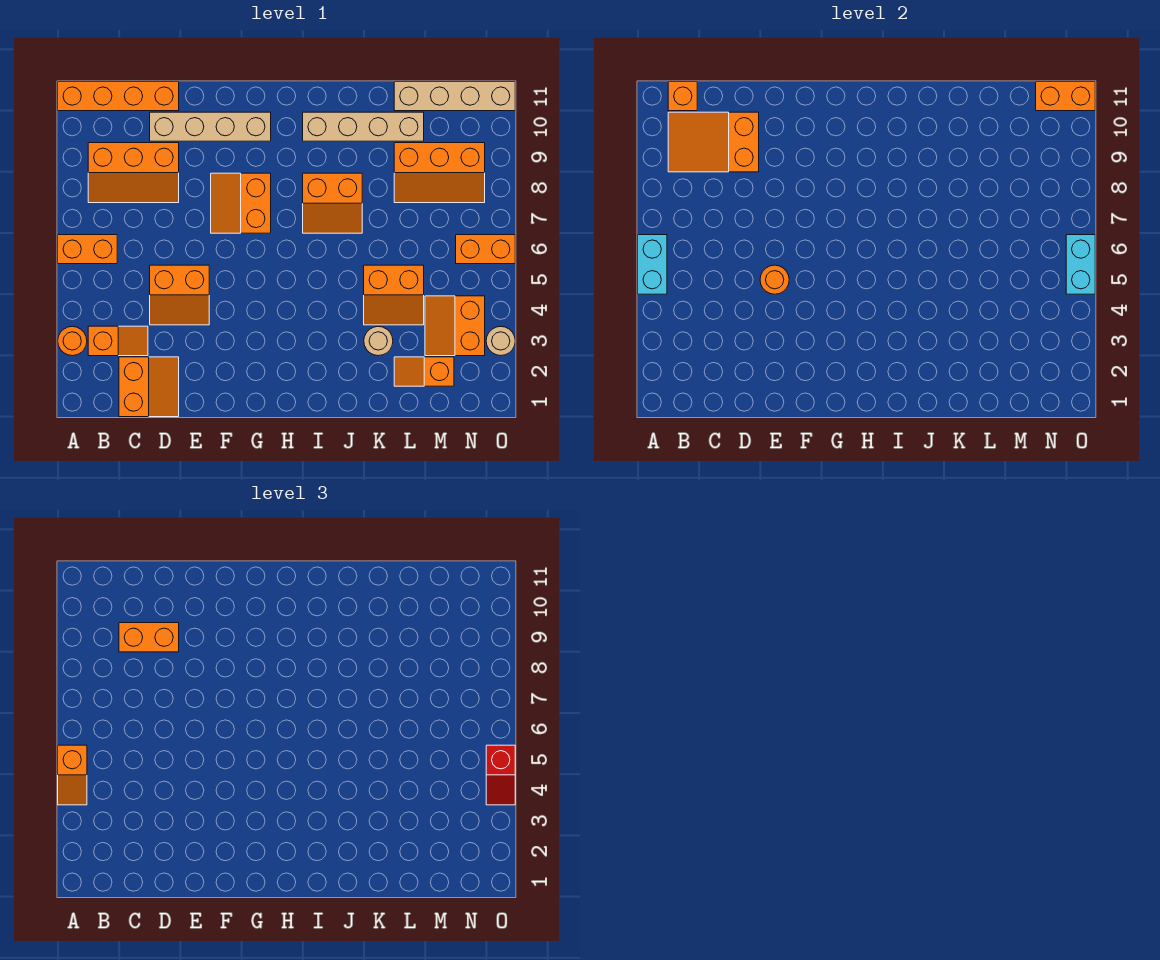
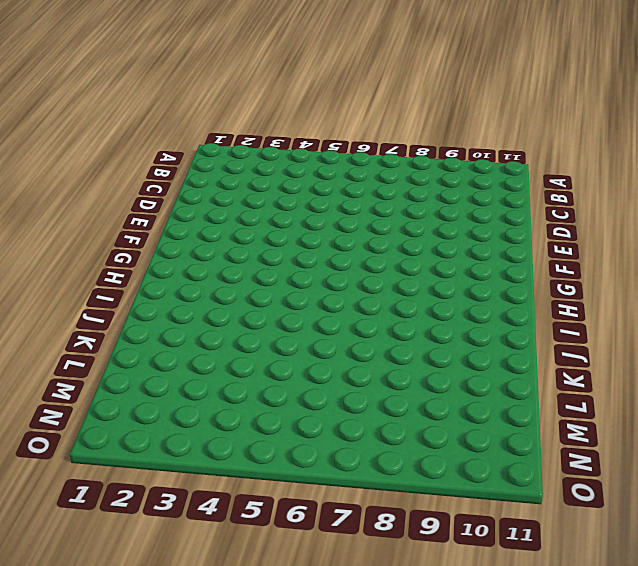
none -> orange round brick A3 level 1
none -> orange brick A6:B6 level 1
none -> orange brick A11:D11 level 1

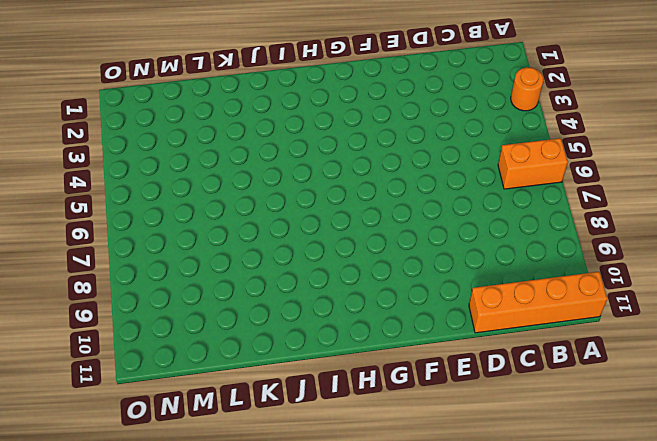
none -> orange slope B3:C3 level 1 top B
none -> orange slope B8:D9 level 1 top 9
none -> orange slope C1:D2 level 1 top C

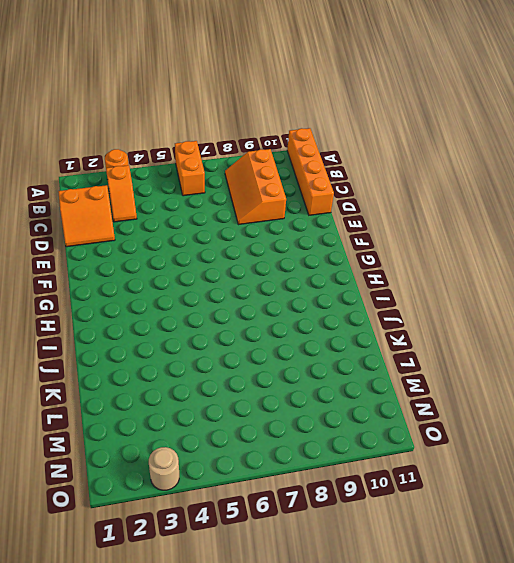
none -> orange slope D4:E5 level 1 top 5
none -> tan brick D10:G10 level 1
none -> orange slope F7:G8 level 1 top G

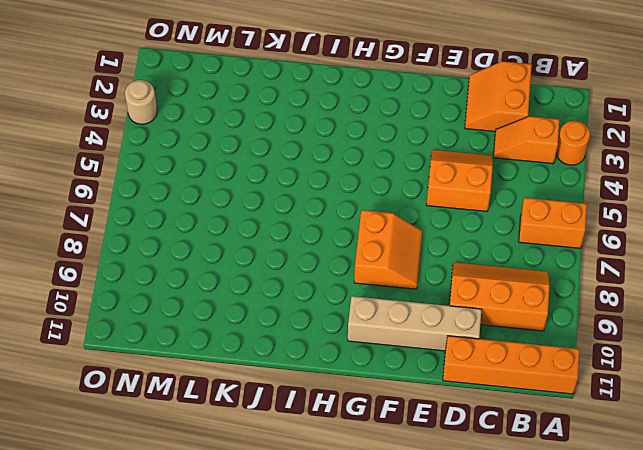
none -> orange slope I7:J8 level 1 top 8
none -> tan brick I10:L10 level 1
none -> tan round brick K3 level 1

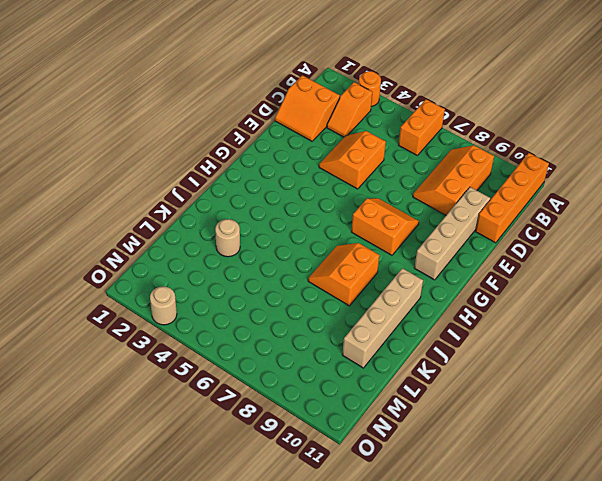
none -> orange slope K4:L5 level 1 top 5
none -> orange slope L2:M2 level 1 top M
none -> orange slope L8:N9 level 1 top 9

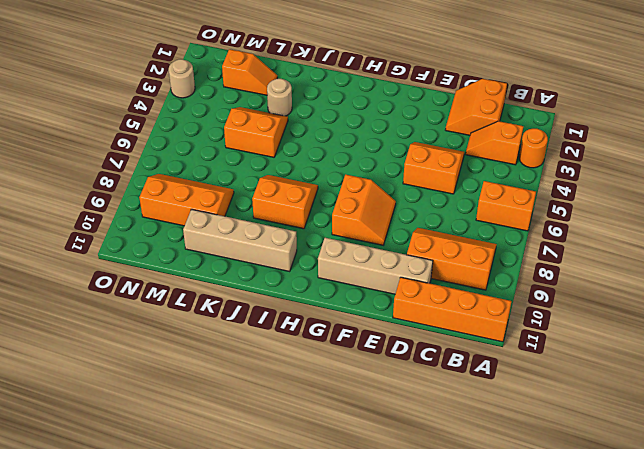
none -> tan brick L11:O11 level 1
none -> orange slope M3:N4 level 1 top N
none -> orange brick N6:O6 level 1

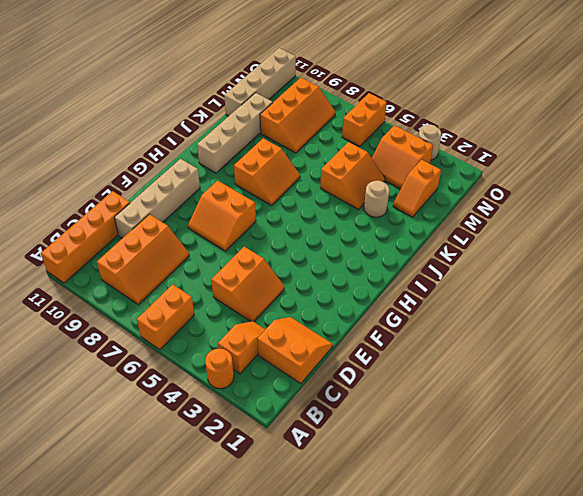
none -> cyan brick A5:A6 level 2
none -> orange slope B9:D10 level 2 top D
none -> orange brick B11 level 2

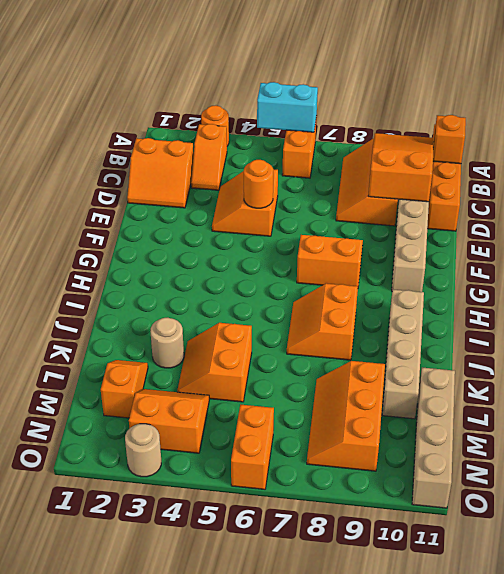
none -> orange brick N11:O11 level 2
none -> cyan brick O5:O6 level 2
none -> orange slope A4:A5 level 3 top 5

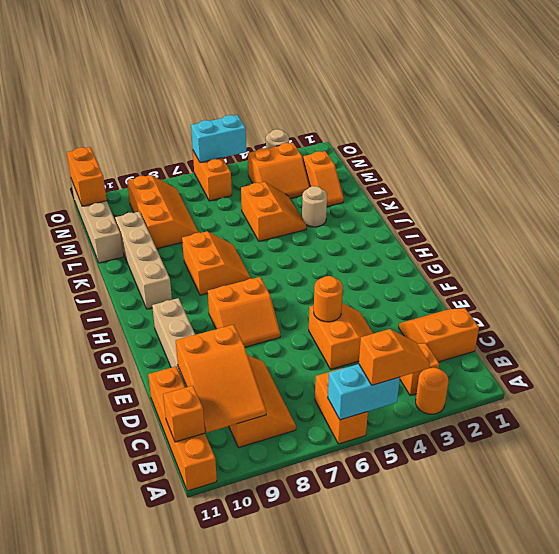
none -> orange brick C9:D9 level 3
none -> red slope O4:O5 level 3 top 5

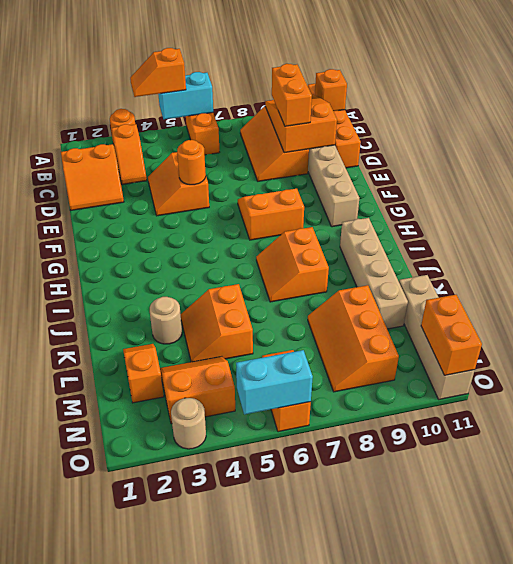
none -> red slope O4:O5 level 3 top 5

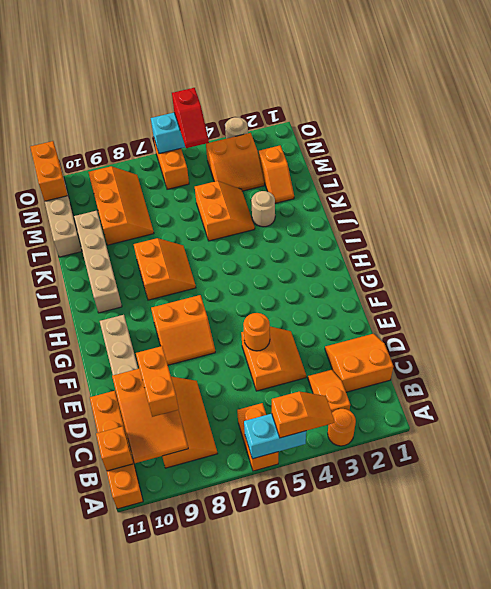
red slope N5:O5 level 3 top O -> red slope O4:O5 level 3 top 5

